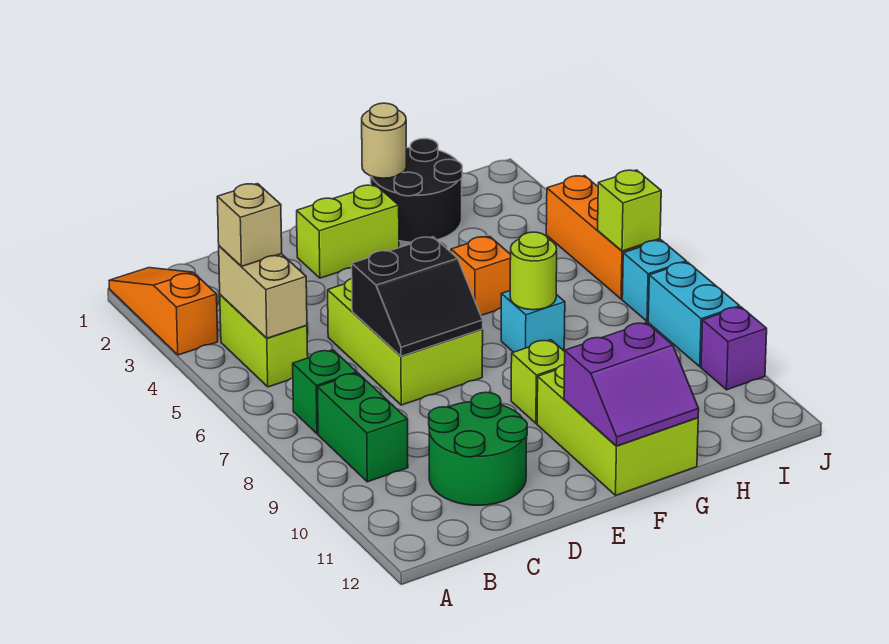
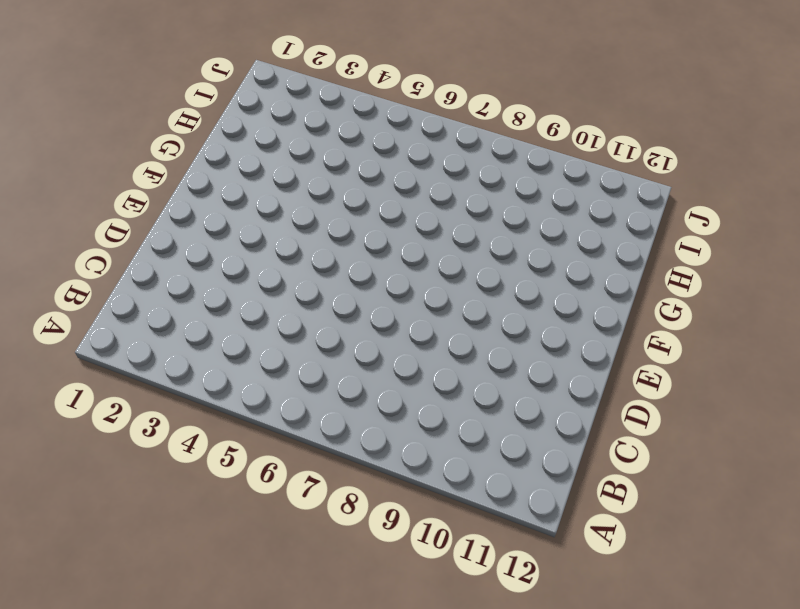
none -> orange slope A1:A3 level 1 top 3
none -> lime brick B4:B5 level 1
none -> green brick B7 level 1

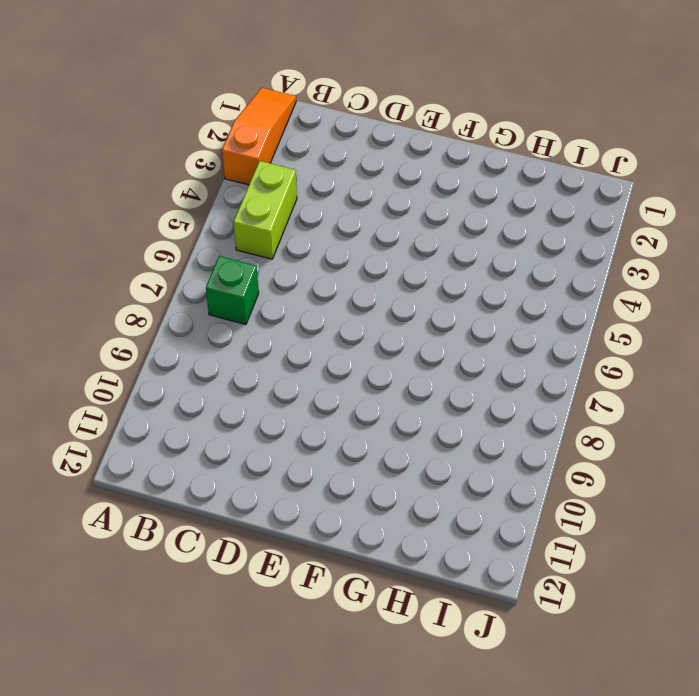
none -> green brick B8:B9 level 1
none -> green round brick C10:D11 level 1
none -> lime brick D5:E7 level 1

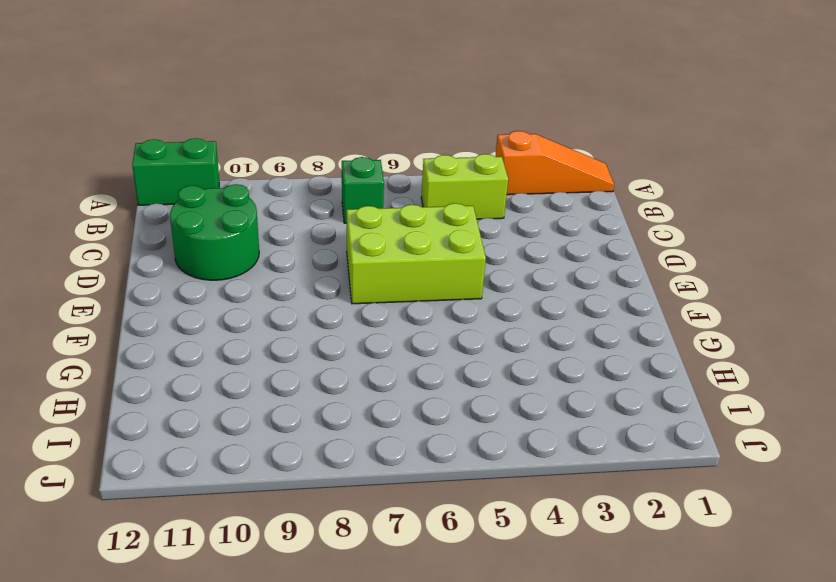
green brick A11:A12 level 1 -> green brick B8:B9 level 1
none -> lime brick E2:F2 level 1
none -> lime brick F9 level 1
none -> lime brick F10:G12 level 1

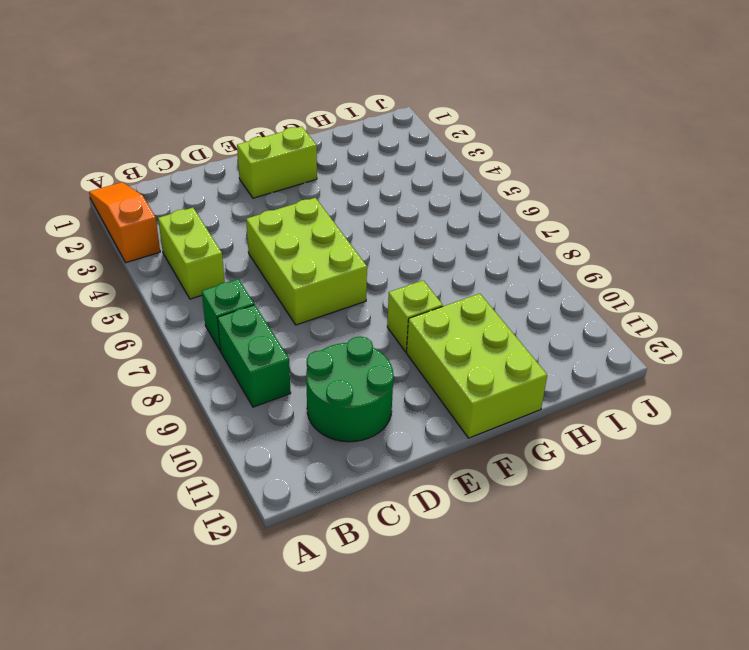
none -> black round brick G1:H2 level 1
none -> orange brick G5 level 1
none -> cyan brick G7 level 1

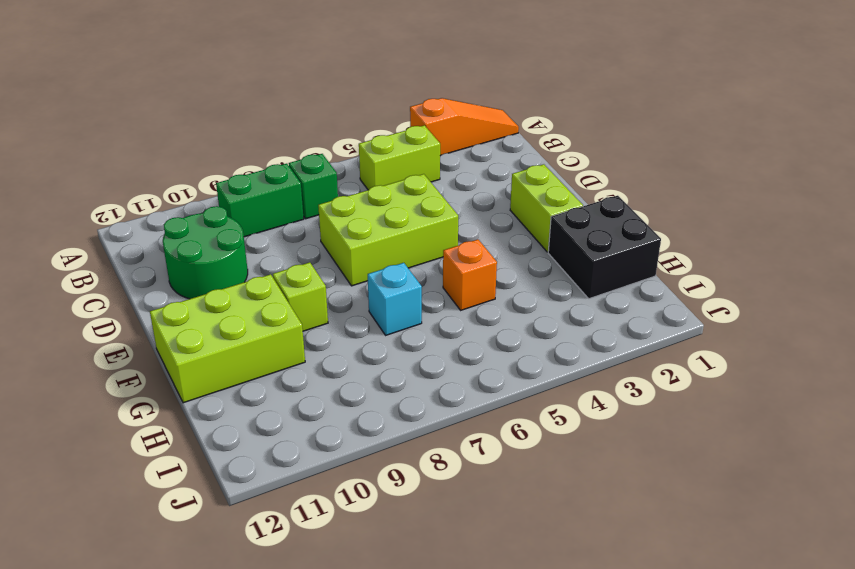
black brick G1:H2 level 1 -> black round brick G1:H2 level 1
none -> orange brick J4:J6 level 1
none -> cyan brick J7 level 1
none -> cyan brick J8:J9 level 1

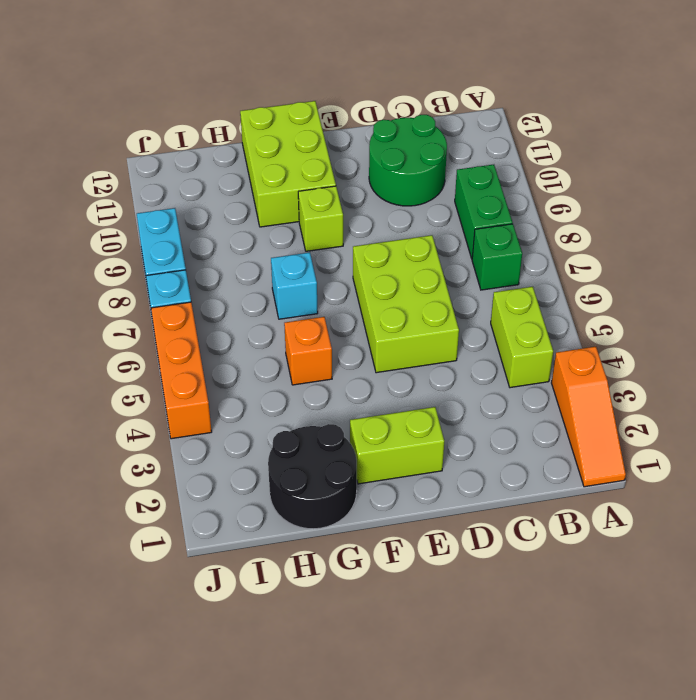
none -> purple brick J10 level 1
none -> tan brick B4:B5 level 2
none -> black slope D6:E7 level 2 top 6

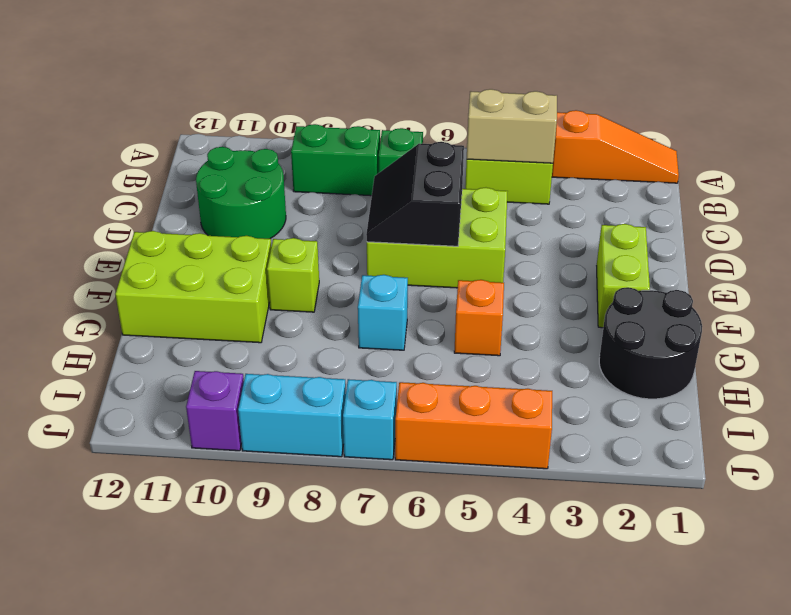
none -> purple slope F11:G12 level 2 top 11
none -> tan round brick G1 level 2
none -> lime round brick G7 level 2

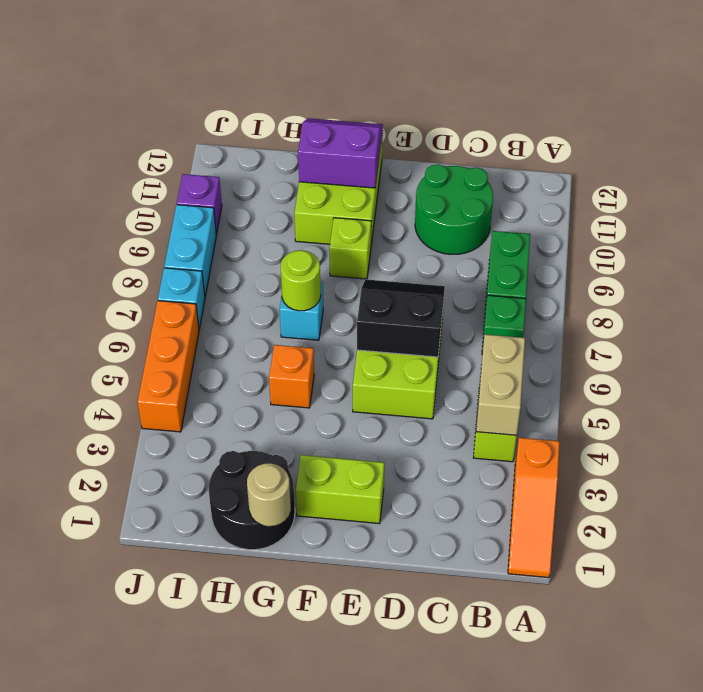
none -> lime brick J6 level 2
none -> tan brick B4 level 3

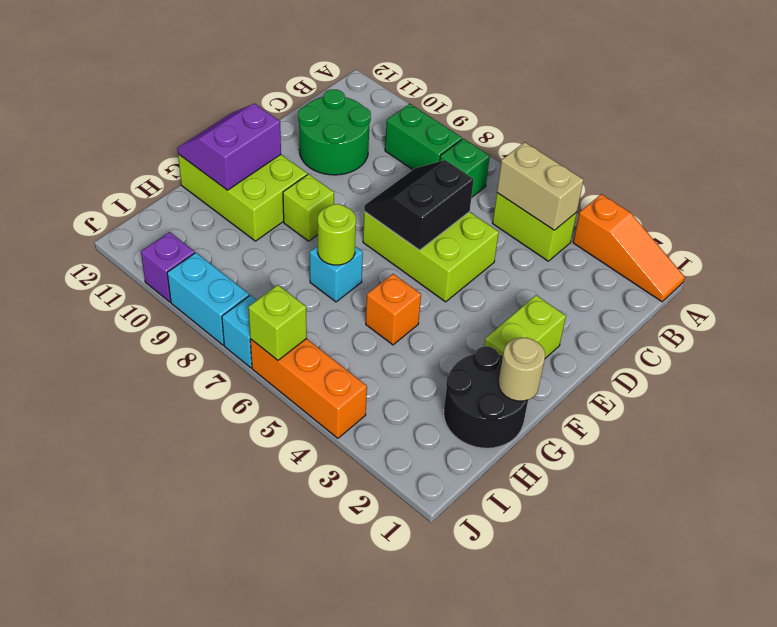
none -> tan brick B4 level 3

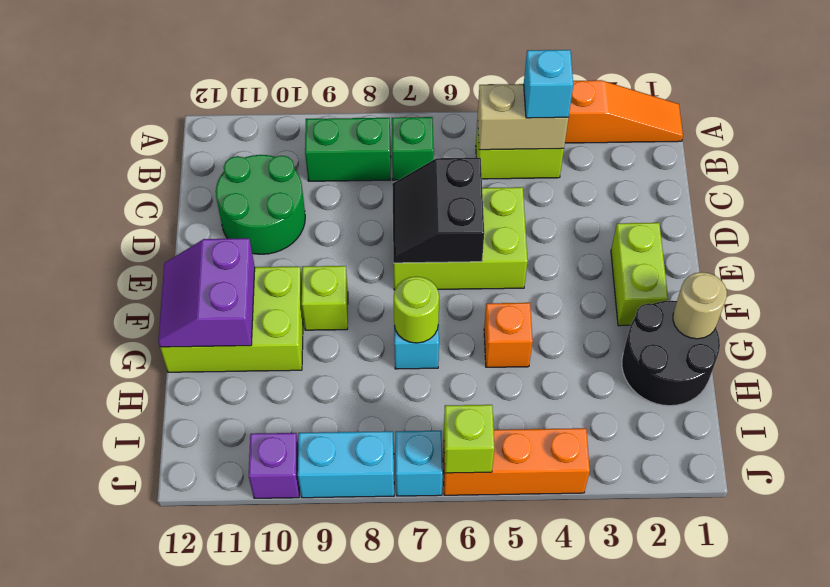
cyan brick B4 level 3 -> tan brick B4 level 3

